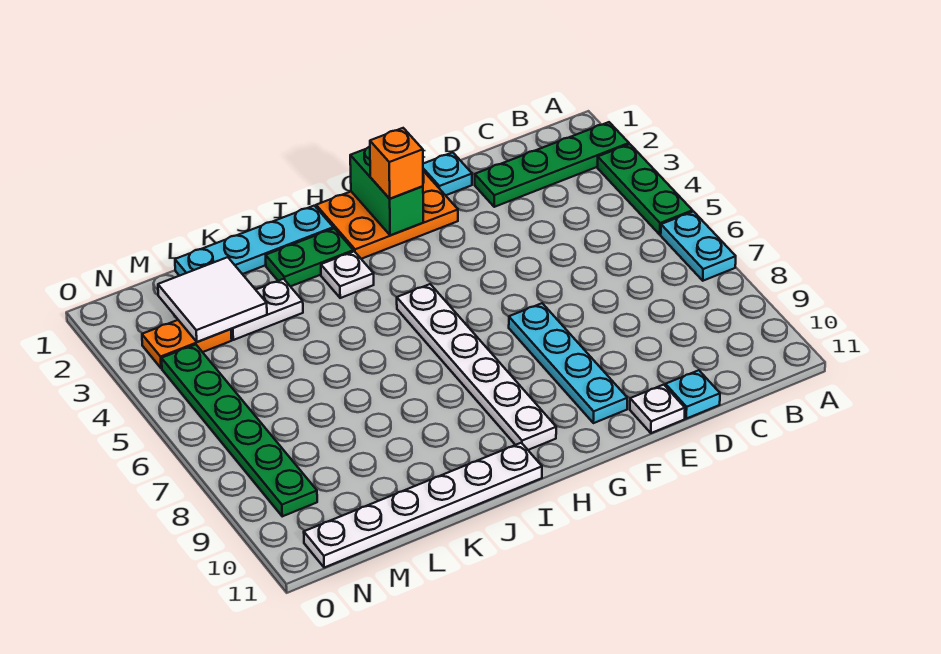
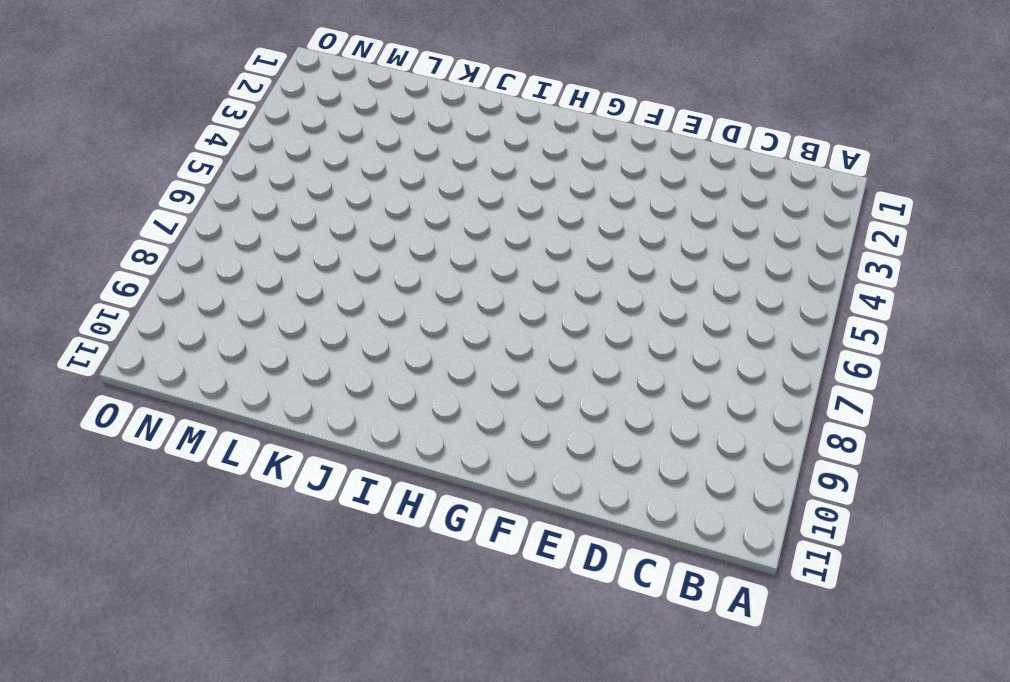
none -> green plate A2:D2 level 1
none -> green plate A3:A5 level 1
none -> cyan plate A6:A7 level 1

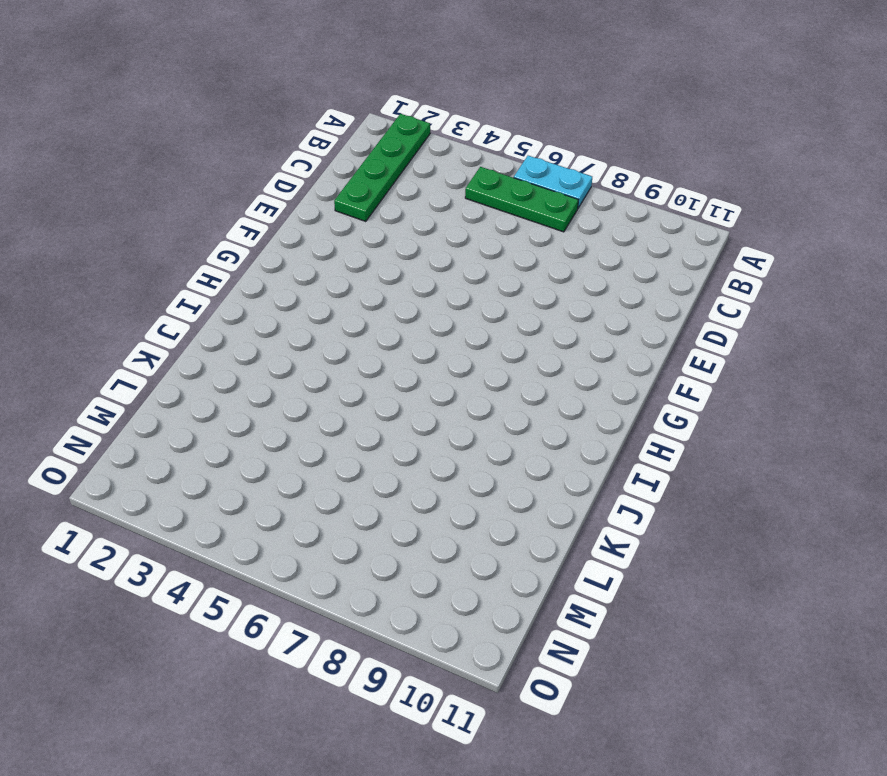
green plate B5:B7 level 1 -> green plate A3:A5 level 1
none -> cyan plate D11 level 1
none -> cyan plate E1 level 1
none -> white plate E11 level 1

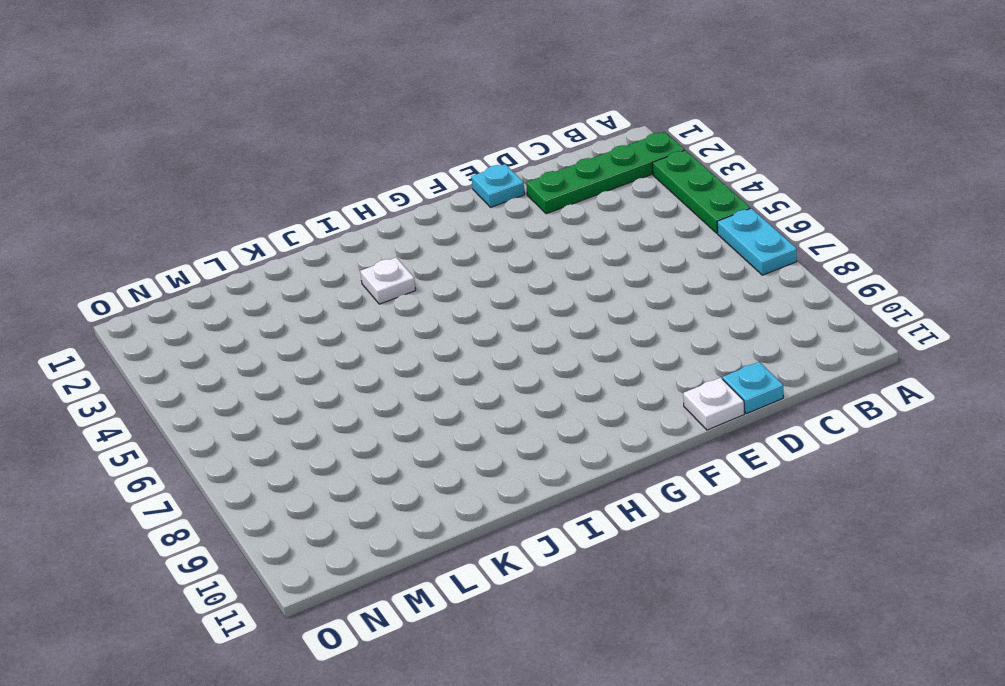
none -> orange plate F1:H2 level 1
none -> cyan plate F7:F10 level 1
none -> white plate H5:H10 level 1

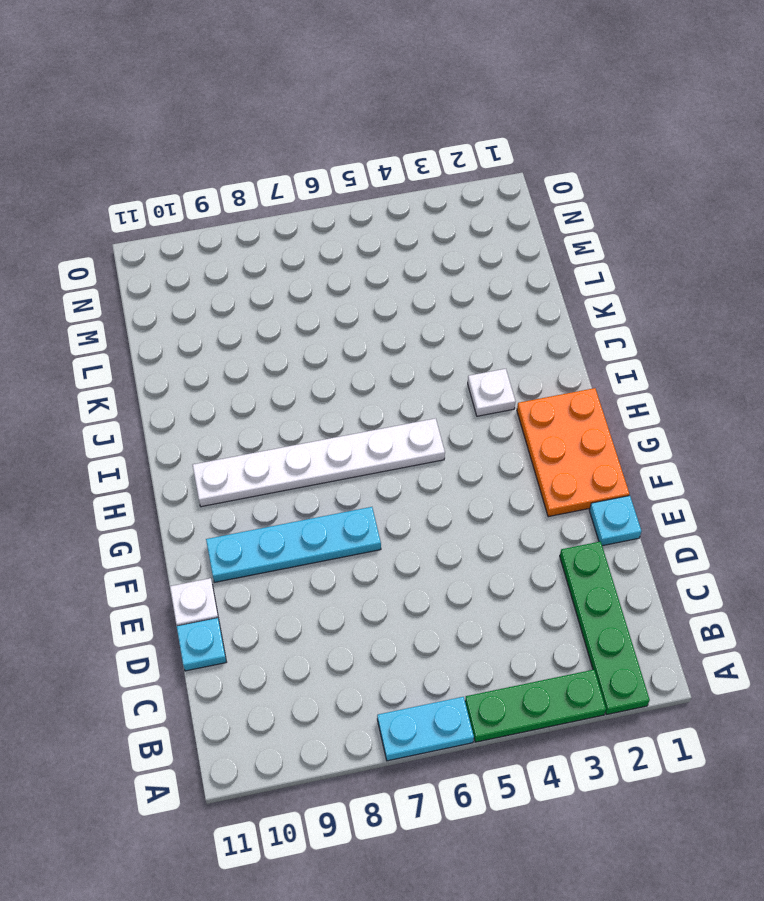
none -> cyan plate I1:L1 level 1
none -> green plate I2:J2 level 1
none -> white plate I11:N11 level 1

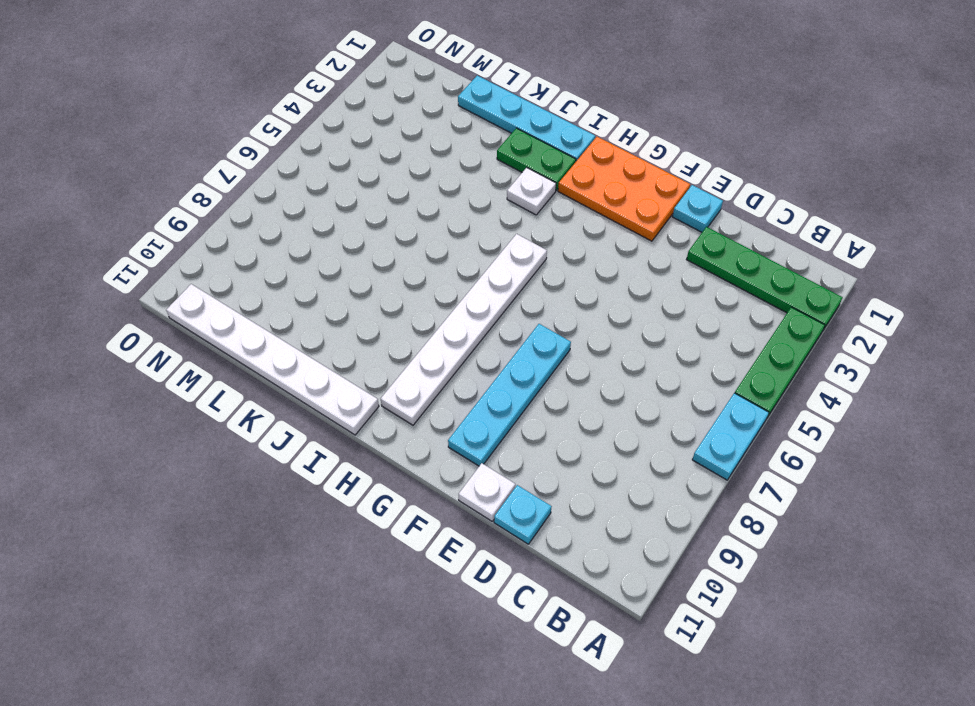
none -> white plate K3:L3 level 1
none -> orange plate M3:N3 level 1
none -> green plate N4:N9 level 1

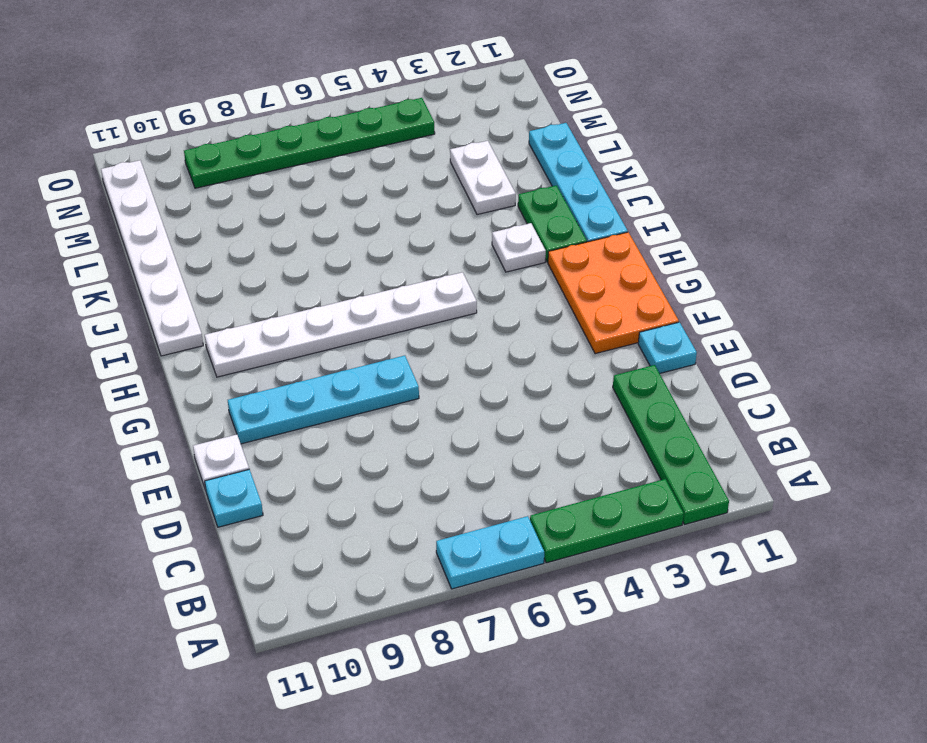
none -> orange plate M3:N3 level 1
none -> green brick G1:G2 level 2
none -> white tile L2:M3 level 2

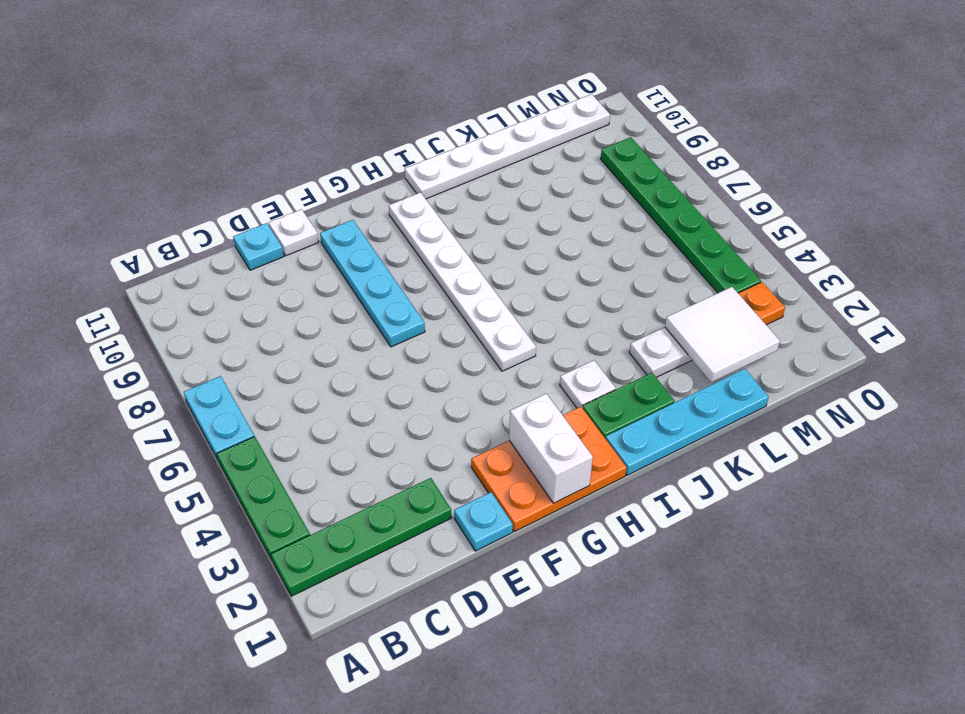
white brick G1:G2 level 2 -> green brick G1:G2 level 2
none -> orange brick G2 level 3

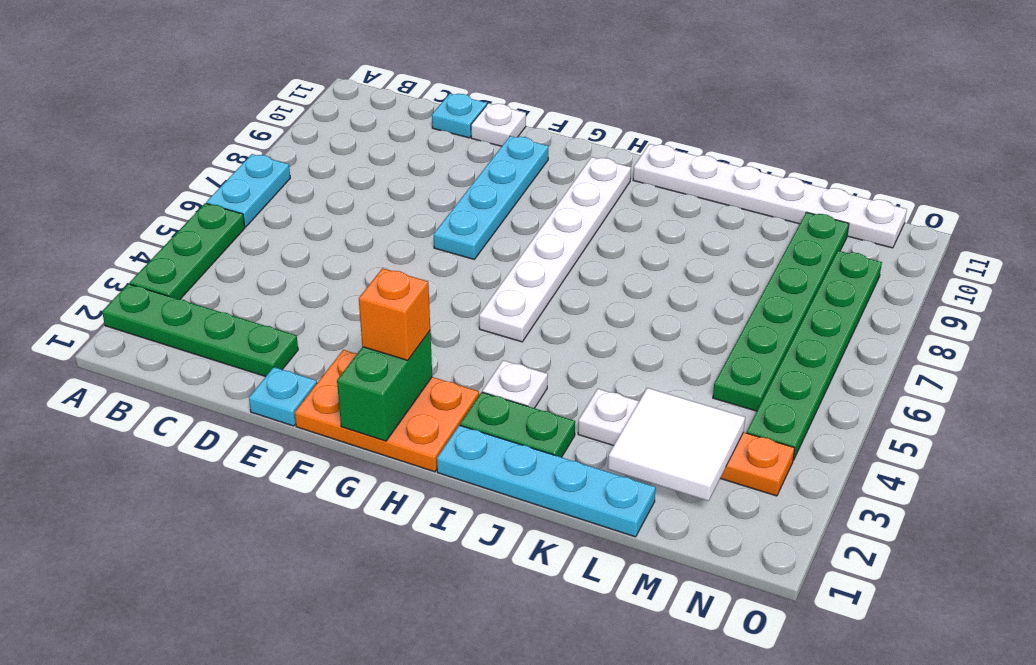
green plate M5:M10 level 1 -> none

